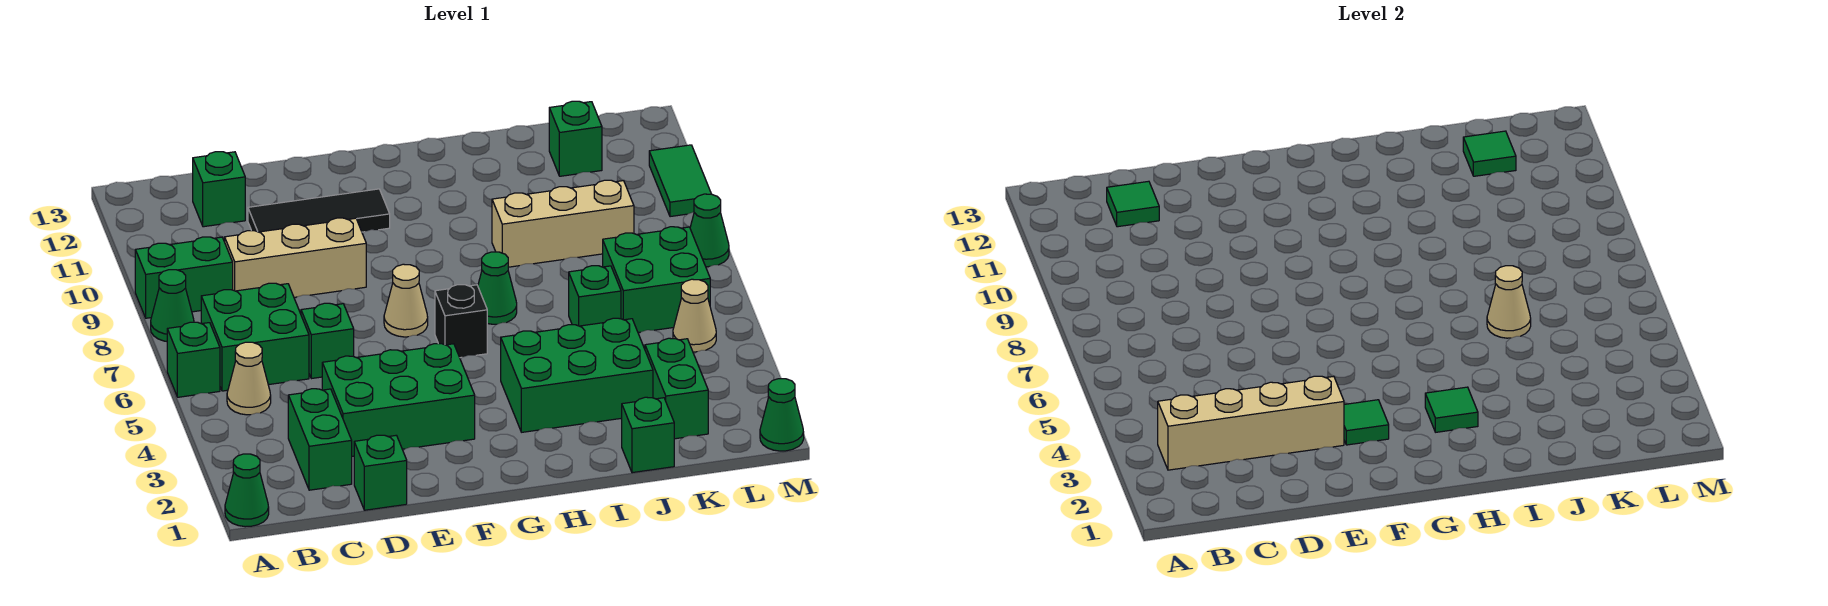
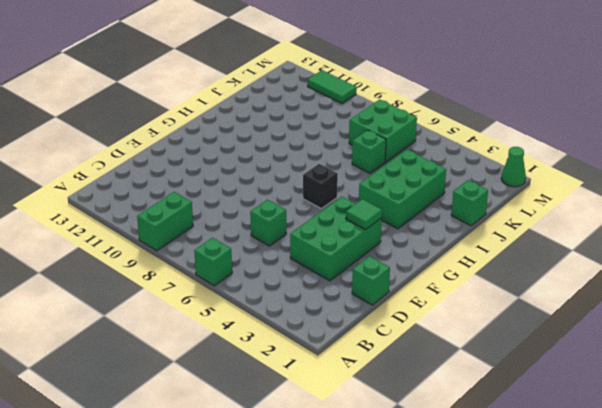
none -> green cone A1 level 1
none -> green cone A8 level 1
none -> tan cone B5 level 1
none -> green brick B6:C7 level 1

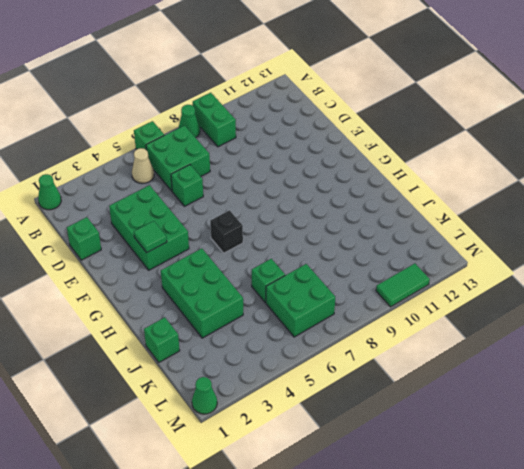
none -> green brick C2:C3 level 1
none -> tan brick C9:E9 level 1
none -> green brick C12 level 1
none -> black tile D11:F11 level 1

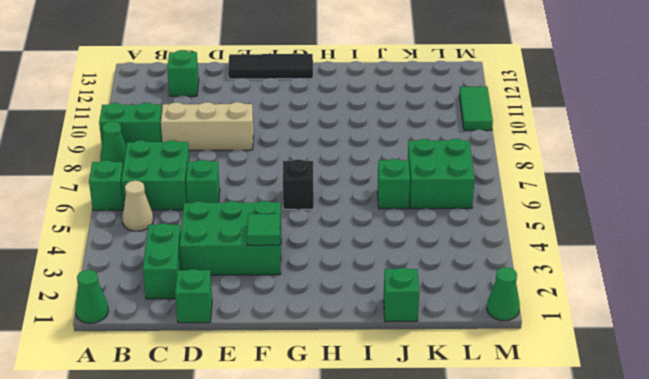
black tile E13:G13 level 1 -> black tile D11:F11 level 1
none -> tan cone F7 level 1
none -> green brick H3:J4 level 1
none -> green cone H7 level 1
none -> tan brick I9:K9 level 1

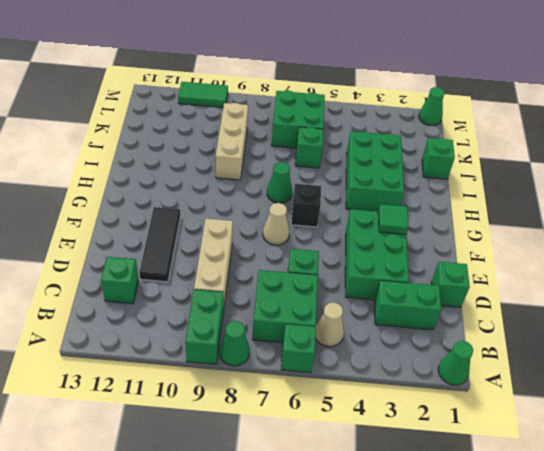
none -> green brick K2:K3 level 1
none -> green brick K12 level 1
none -> tan cone L5 level 1
none -> green cone M8 level 1

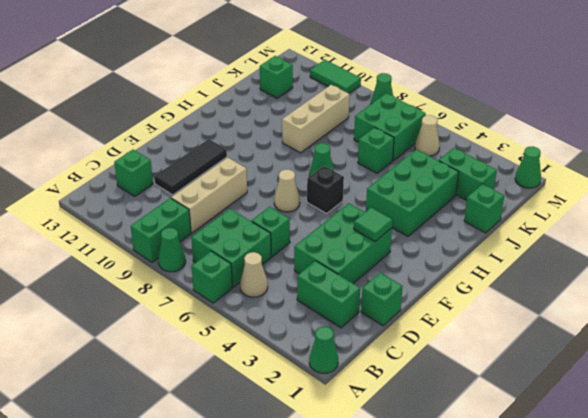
none -> tan brick B3:E3 level 2
none -> green tile C12 level 2
none -> green tile H3 level 2
none -> tan cone J6 level 2

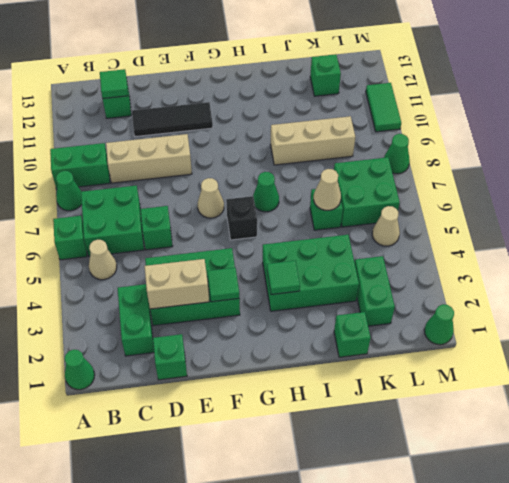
tan brick D3:E3 level 2 -> tan brick B3:E3 level 2
none -> green tile K12 level 2

